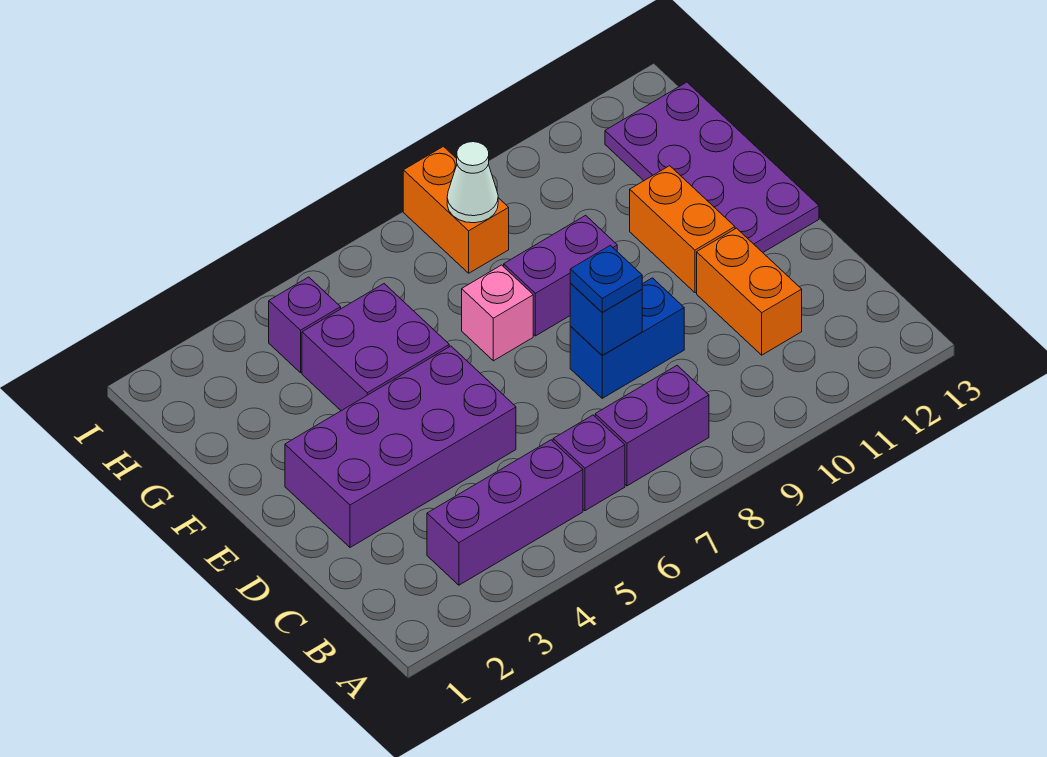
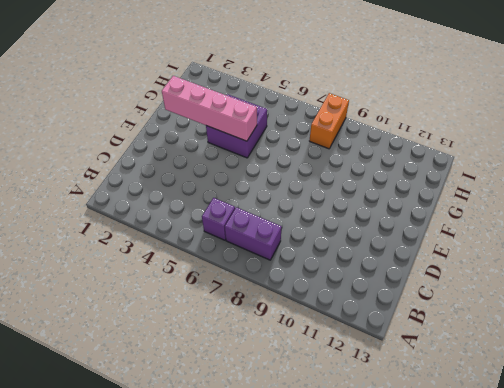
pink brick F2:F5 level 2 -> none
none -> purple brick B3:B5 level 1
none -> orange brick C11:D11 level 1
none -> purple brick D2:E5 level 1

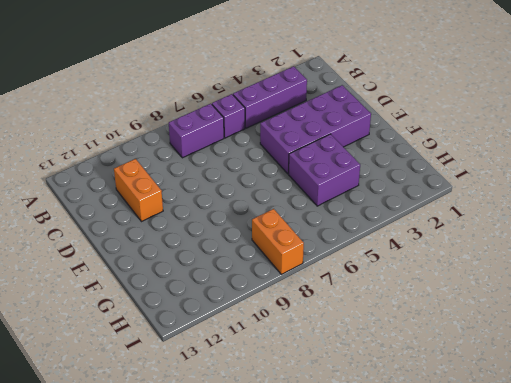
none -> blue brick D8:D9 level 1
none -> orange brick E11:F11 level 1
none -> purple plate E12:H13 level 1

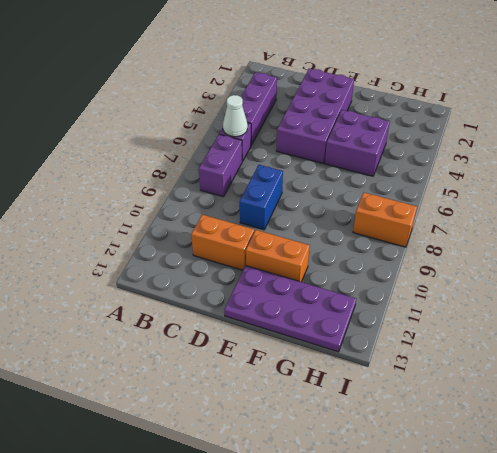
white cone B6 level 2 -> white cone H8 level 2
none -> pink brick F7 level 1
none -> purple brick F8:F9 level 1
none -> purple brick H4 level 1

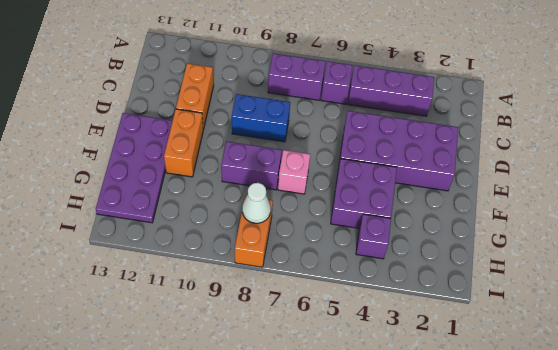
none -> blue brick D8 level 2
none -> blue plate D8 level 3

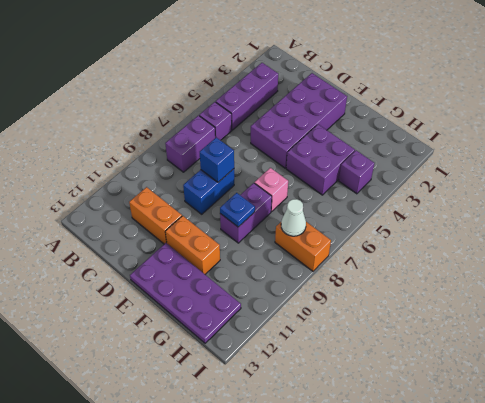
blue plate F9 level 2 -> blue plate D8 level 3

